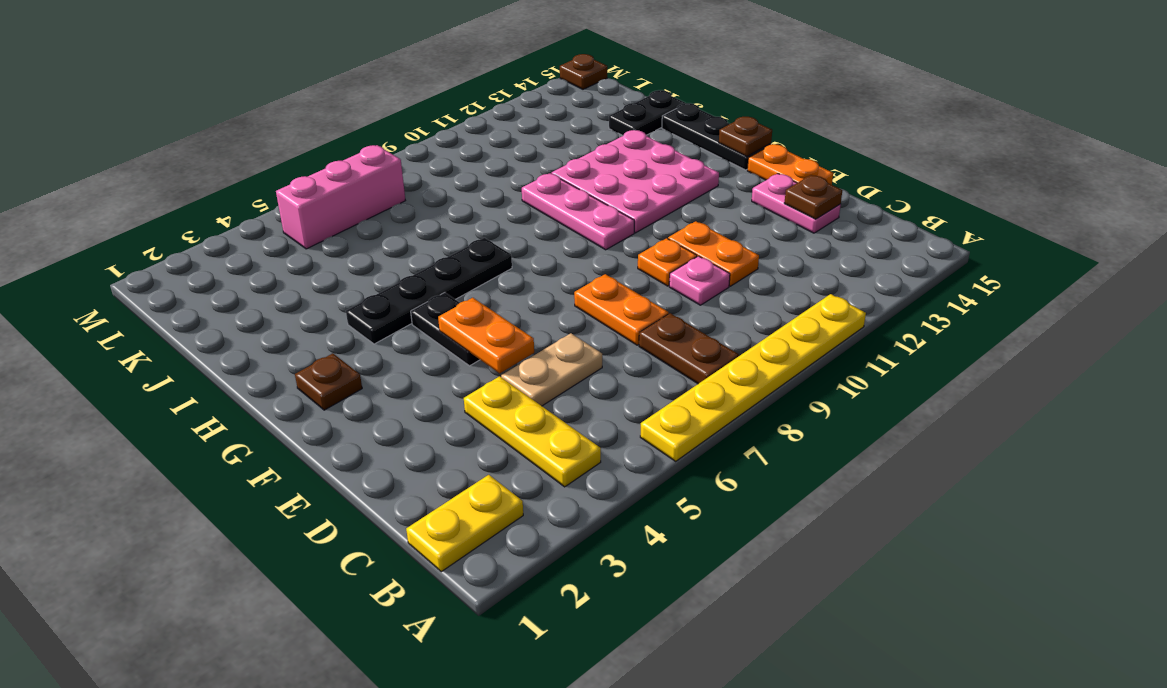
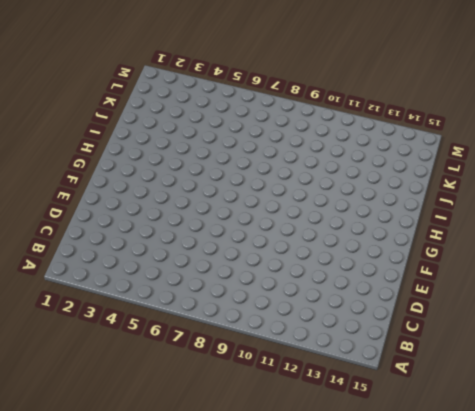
none -> yellow plate A6:A11 level 1
none -> yellow plate B1:B2 level 1
none -> yellow plate B4:D4 level 1

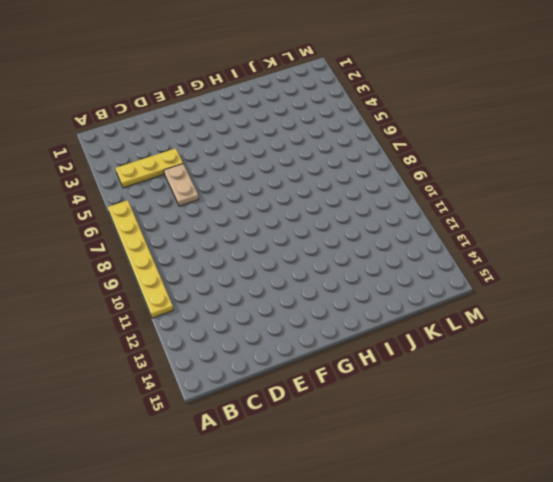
none -> yellow plate B1:B2 level 1
none -> brown plate B8:C8 level 1
none -> orange plate D8:E8 level 1

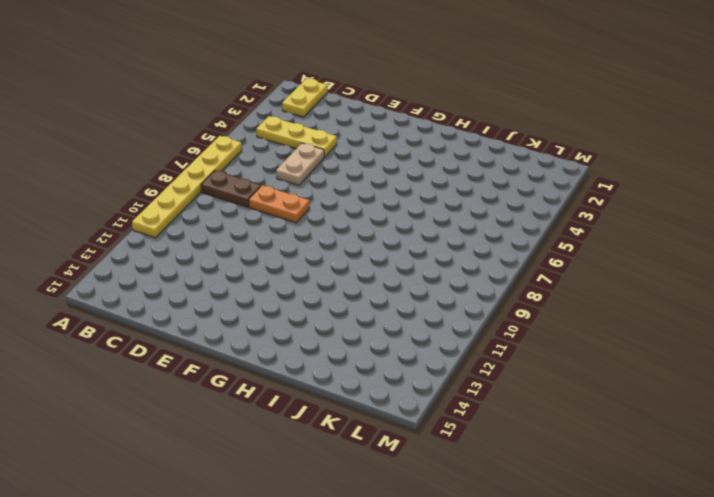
none -> pink plate D10 level 1
none -> orange plate D11:E11 level 1
none -> pink plate D14:E14 level 1

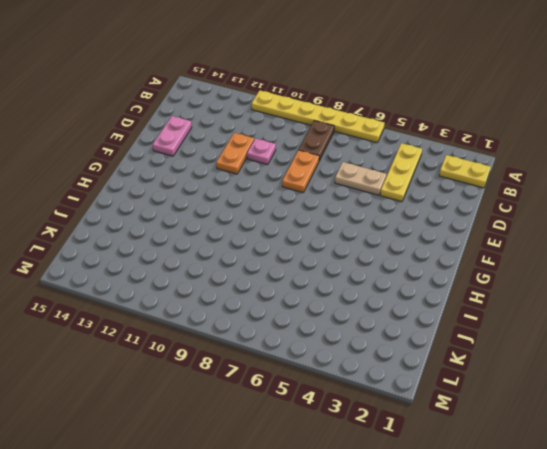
none -> orange plate E10 level 1
none -> orange plate E15:F15 level 1
none -> black plate F5:G5 level 1

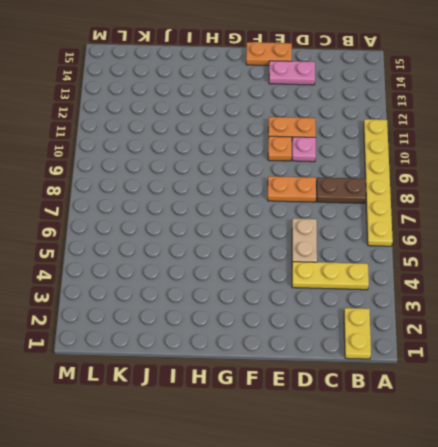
none -> black plate F5:G5 level 1
none -> brown plate G2 level 1
none -> pink plate G10:I10 level 1

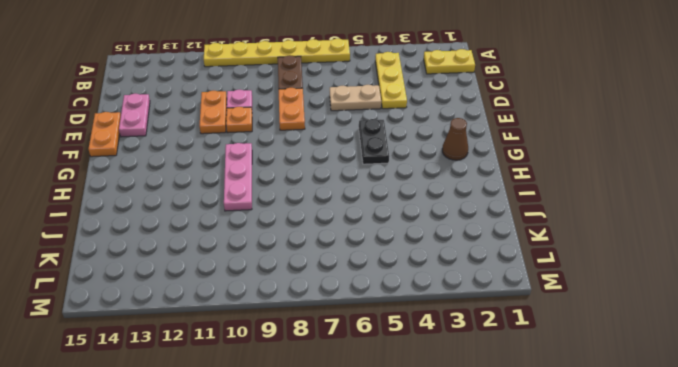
brown cone G2 level 1 -> brown plate G2 level 1
none -> pink plate G11:I13 level 1
none -> black plate G15:I15 level 1
none -> black plate H4:H7 level 1

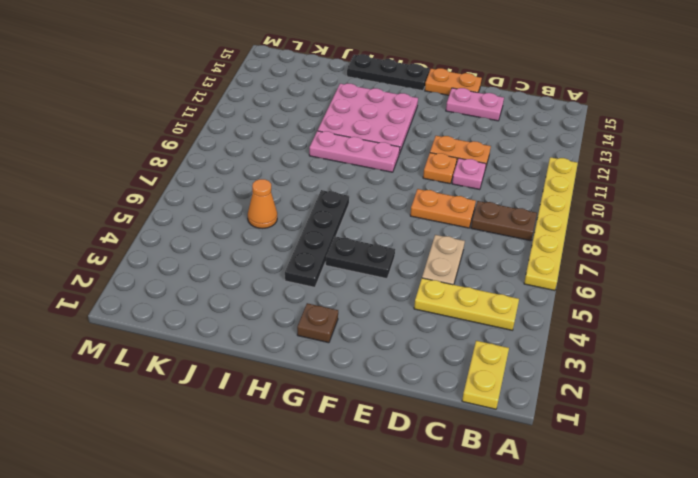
orange cone J6 level 1 -> none
none -> black plate J14:J15 level 1
none -> pink brick L5:L7 level 1
none -> brown plate M15 level 1

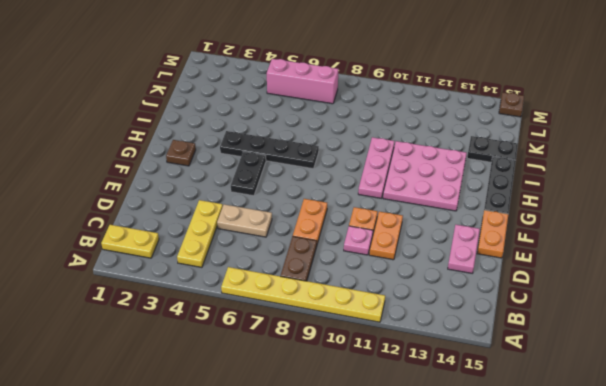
none -> brown plate D14 level 2
none -> orange plate E5:F5 level 2
none -> brown plate G15 level 2

